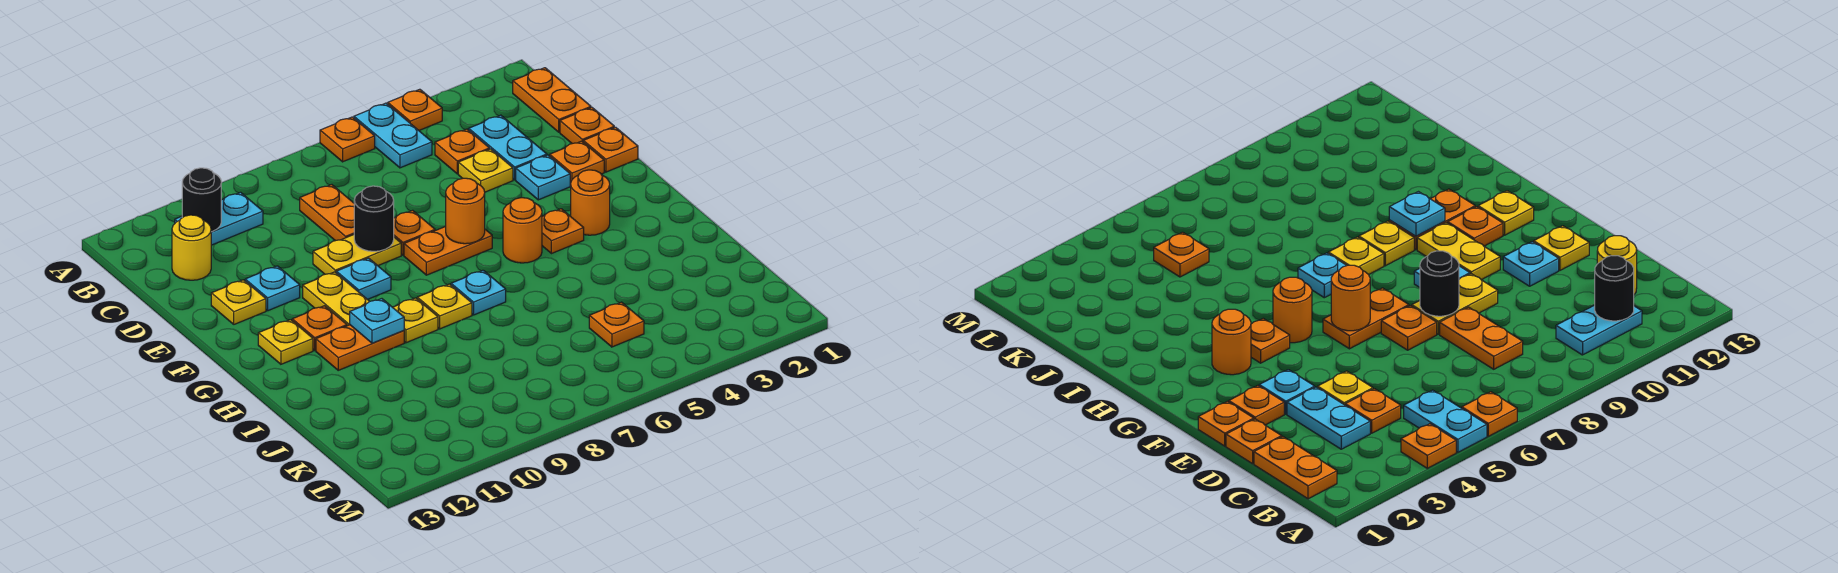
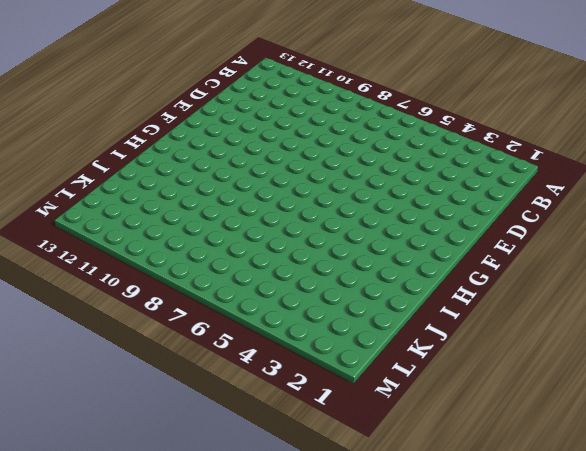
none -> orange plate A4 level 1
none -> cyan plate A5:B5 level 1
none -> orange plate A6 level 1
none -> orange plate B1:C1 level 1

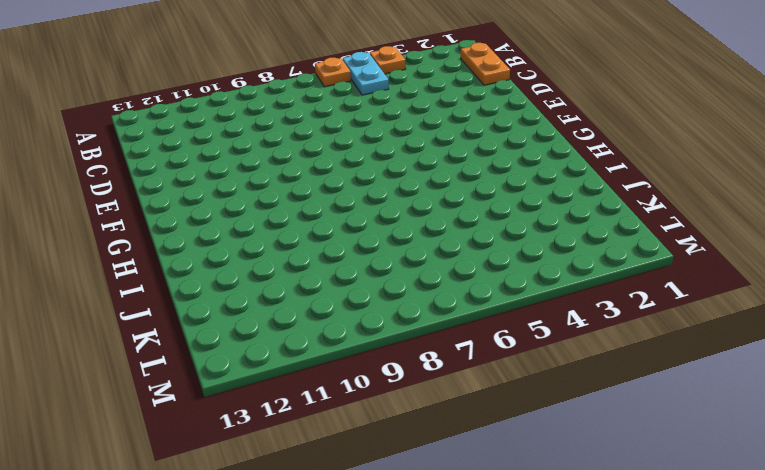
none -> cyan plate B10:B11 level 1
none -> cyan plate C3:D3 level 1
none -> orange plate C4 level 1
none -> orange plate C8:D8 level 1

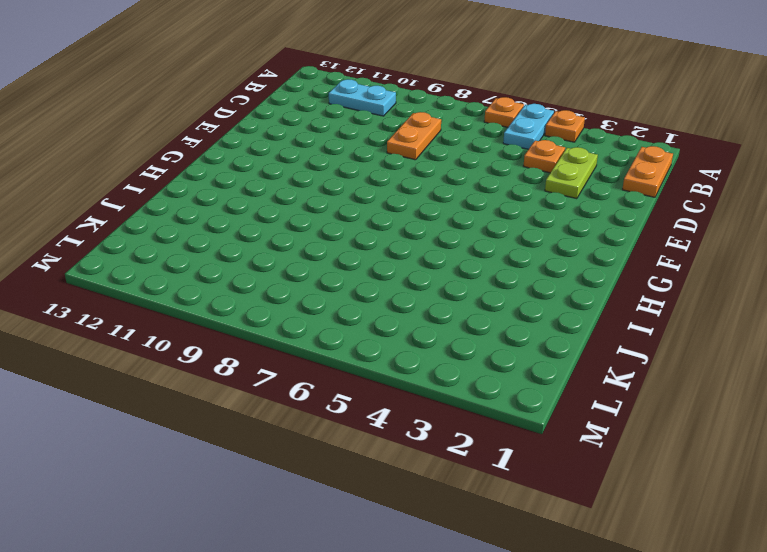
lime plate C3:D3 level 1 -> cyan plate C3:D3 level 1
none -> yellow round brick C12 level 1
none -> orange plate D1 level 1
none -> yellow plate D4 level 1
none -> orange plate E1 level 1

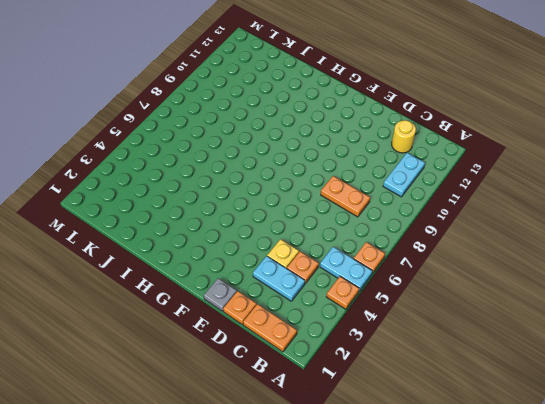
grey plate E1 level 1 -> orange plate E1 level 1
none -> orange plate E2 level 1
none -> cyan plate E3 level 1
none -> orange plate E7 level 1
none -> yellow plate E8:E9 level 1

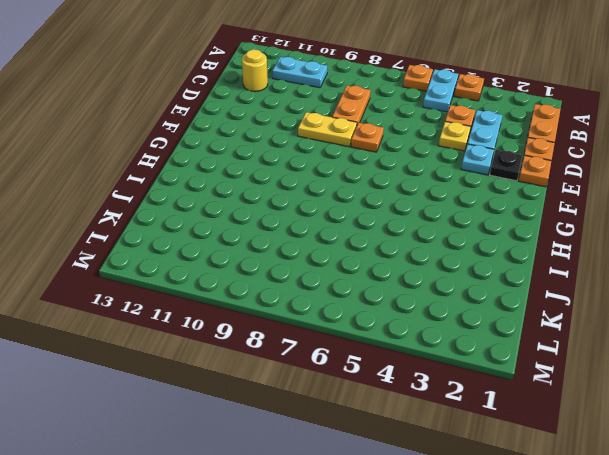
black plate E2 level 1 -> orange plate E2 level 1
none -> cyan plate E11 level 1
none -> yellow plate E12 level 1
none -> orange plate F6:F7 level 1
none -> cyan plate F9 level 1

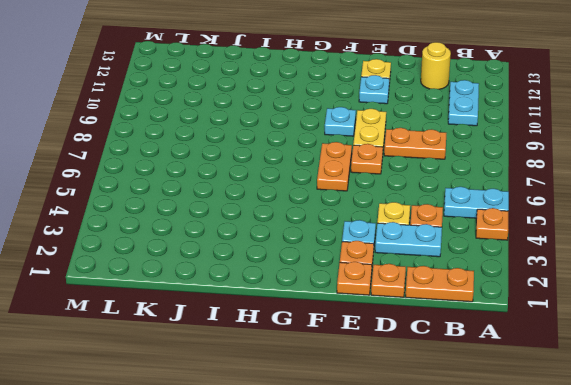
none -> orange plate A6 level 1
none -> yellow plate F10:G10 level 1
none -> orange round brick G3 level 1
none -> orange plate G4 level 1

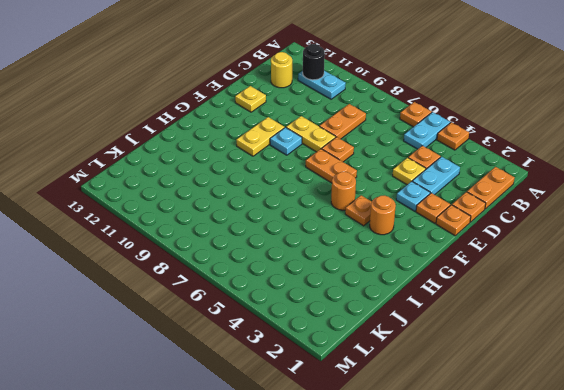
none -> cyan plate E11 level 1
none -> orange plate G11 level 1
none -> yellow plate G12 level 1
none -> cyan plate H7 level 1

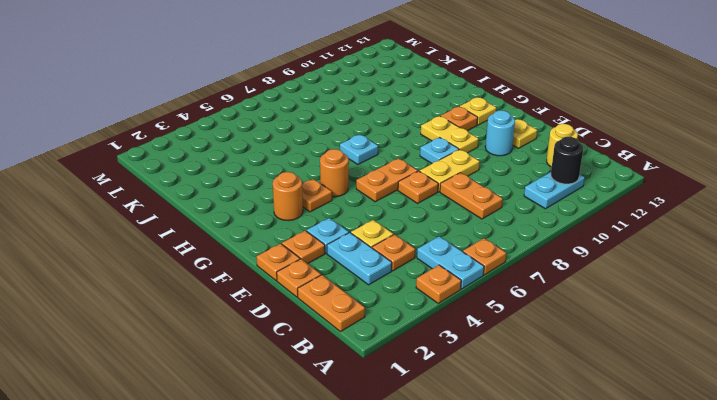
cyan round brick E11 level 1 -> cyan plate E11 level 1
none -> yellow plate H8 level 1
none -> yellow plate H9 level 1
none -> orange plate H10:H11 level 1
none -> orange plate K5 level 1

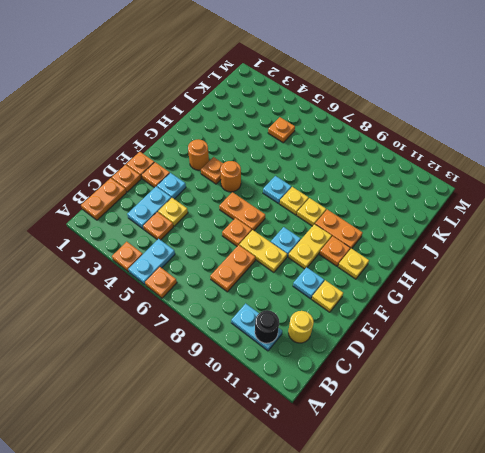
none -> black round brick E8 level 2
none -> orange round brick F6 level 2
none -> cyan plate H10 level 2

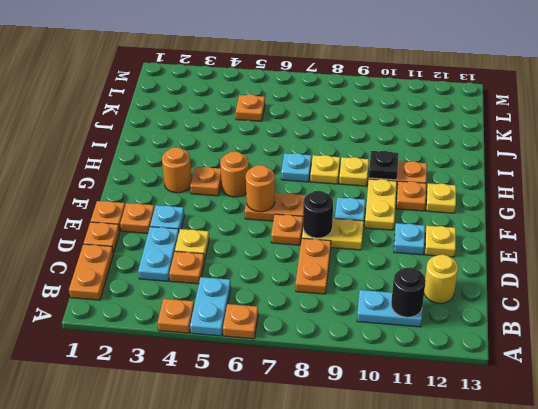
black plate H10 level 2 -> cyan plate H10 level 2

